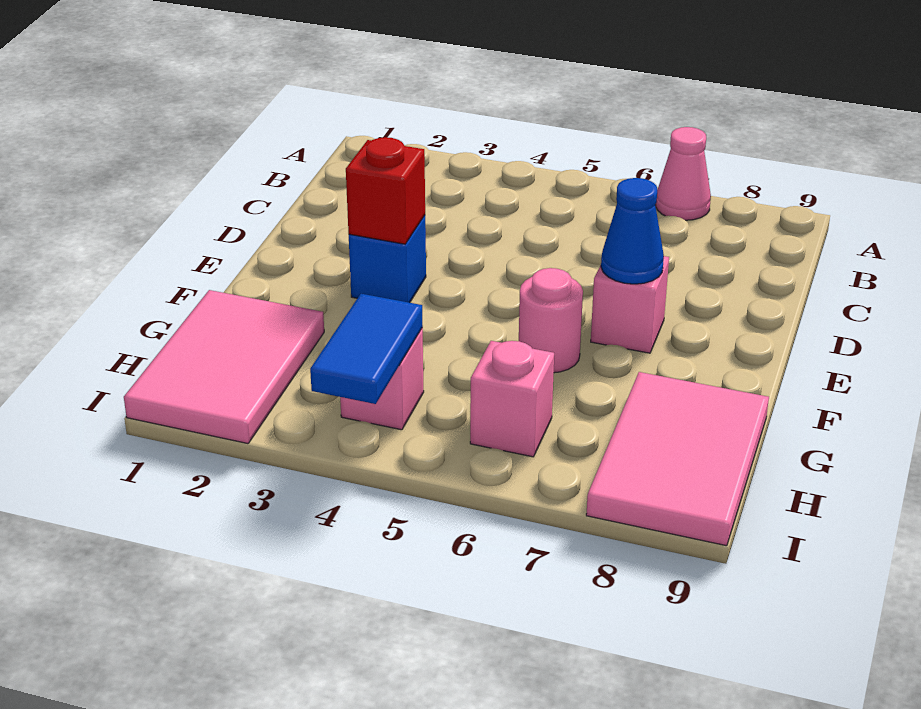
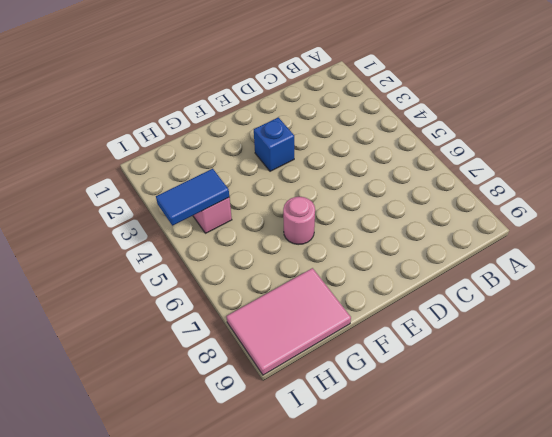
none -> pink cone A7 level 1
none -> pink brick E7 level 1

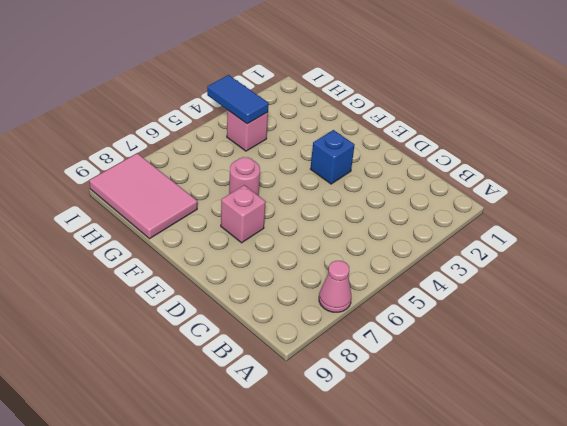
none -> pink tile G1:I2 level 1
none -> pink brick H6 level 1

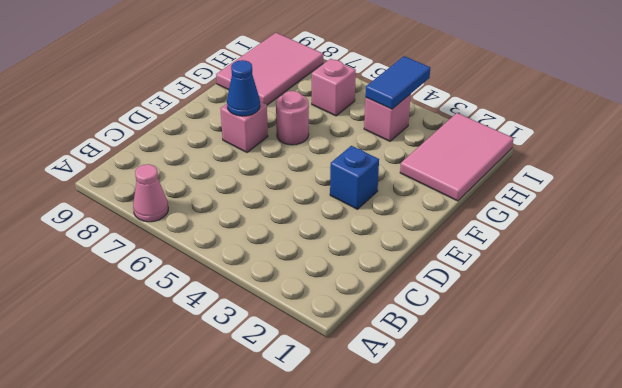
none -> red brick E3 level 2

